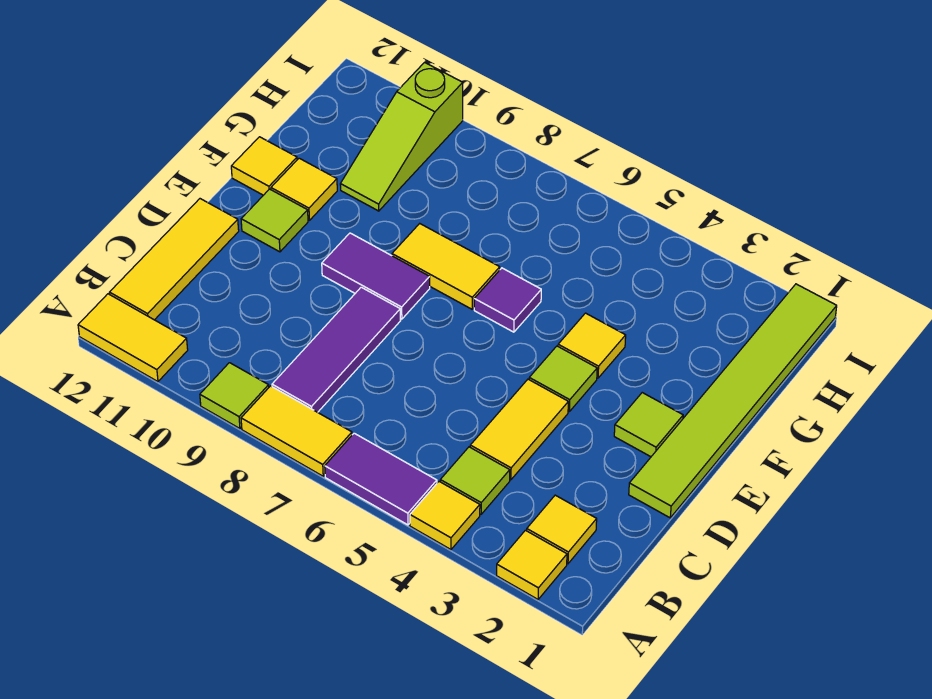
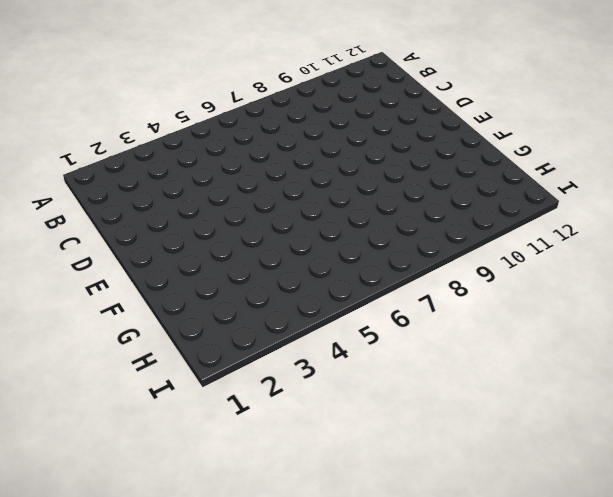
none -> yellow tile A2 level 1
none -> yellow tile A4 level 1
none -> purple tile A5:A6 level 1

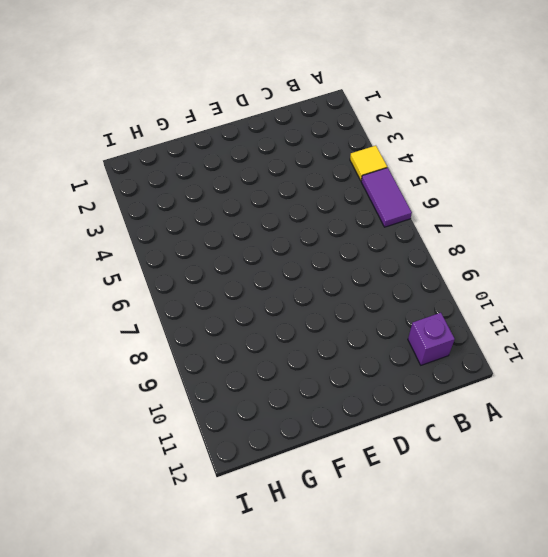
purple brick B11 level 1 -> none
none -> yellow tile A2 level 1
none -> yellow tile A7:A8 level 1
none -> lime tile A9 level 1

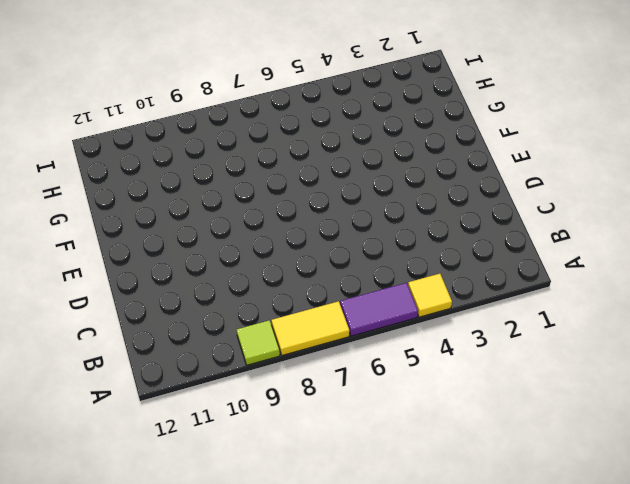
none -> yellow tile A2 level 1
none -> yellow tile A11:A12 level 1
none -> yellow tile B2 level 1

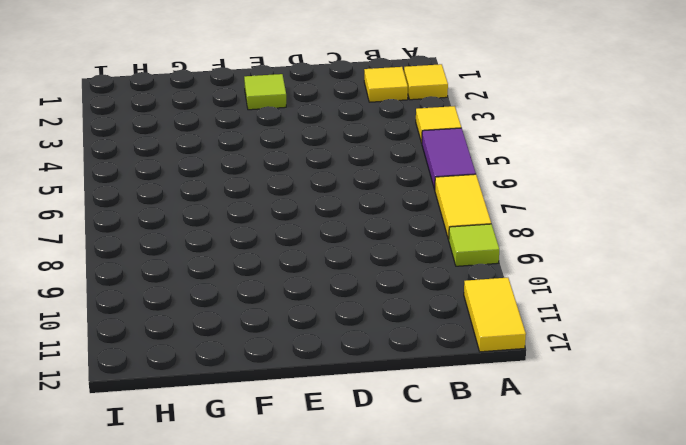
none -> lime tile B4 level 1
none -> purple tile B8:D8 level 1
none -> yellow tile B12:D12 level 1

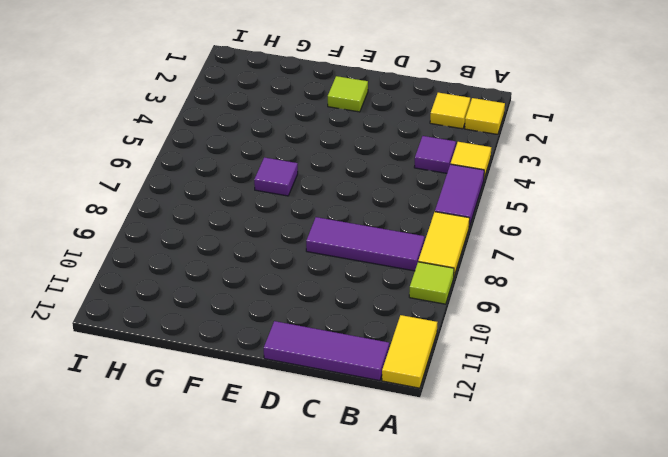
purple tile B4 level 1 -> lime tile B4 level 1
purple tile B12:D12 level 1 -> yellow tile B12:D12 level 1
none -> yellow tile C4:D4 level 1
none -> lime tile D1:I1 level 1
none -> lime tile E4 level 1

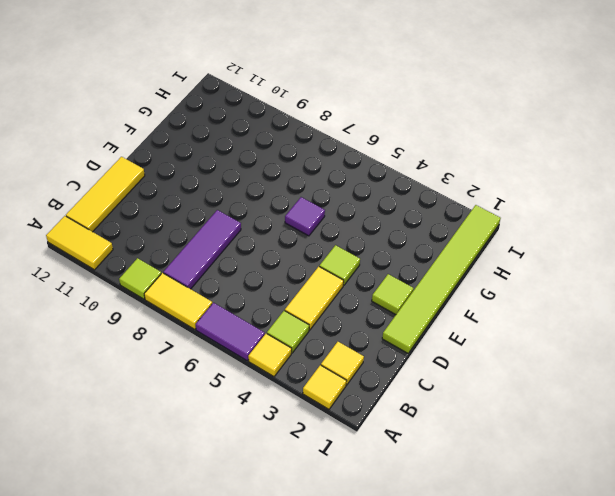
none -> purple tile E8:E9 level 1
none -> lime tile E11 level 1
none -> yellow tile F4 level 1

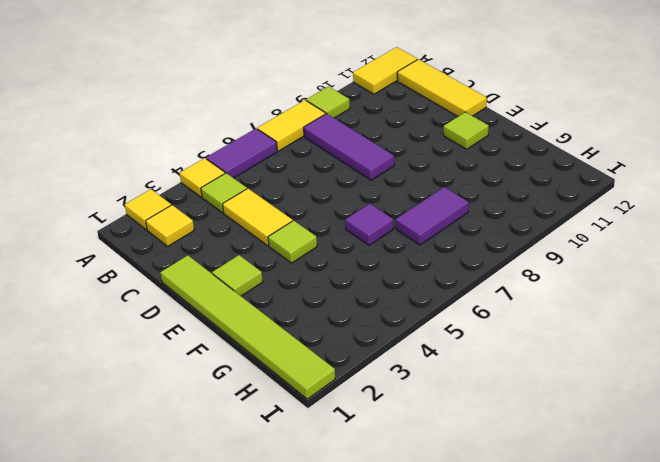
purple tile G7:G8 level 1 -> purple tile E8:E9 level 1
none -> yellow tile F4 level 1
none -> yellow tile F7:F8 level 1
none -> yellow tile F11 level 1

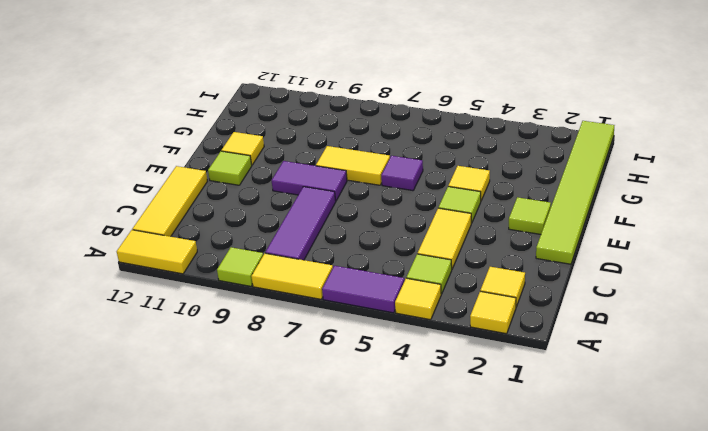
none -> yellow tile F12 level 1
none -> lime slope G10:I10 level 1 top I

